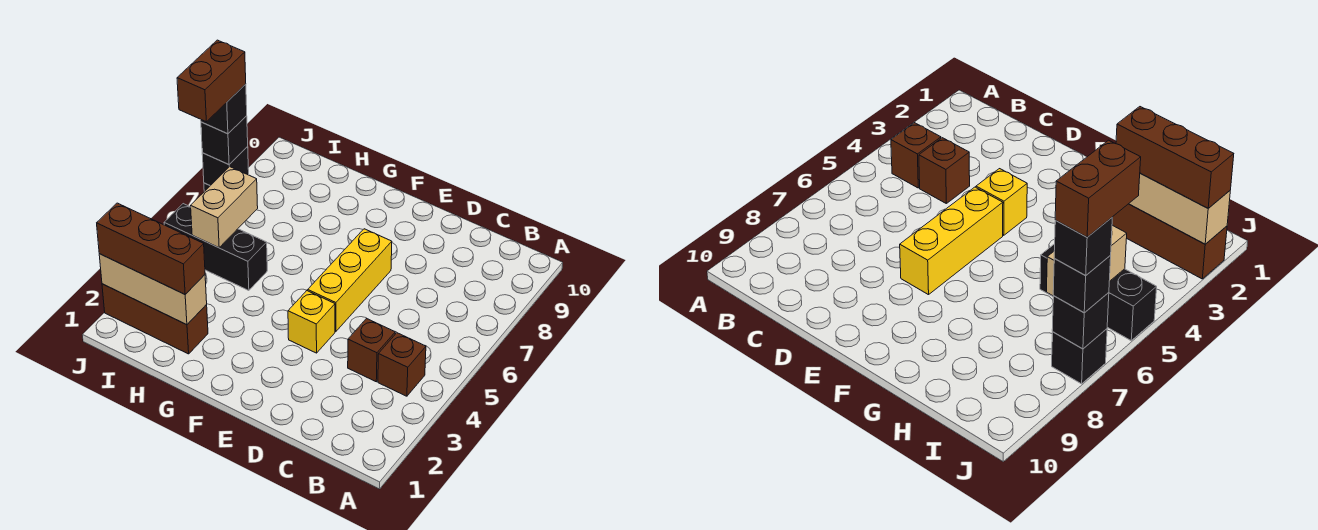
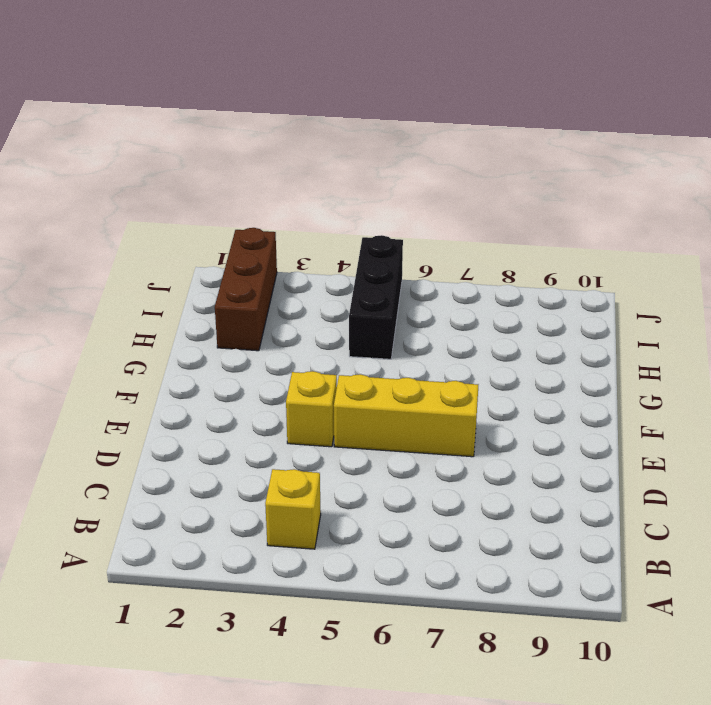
yellow brick B4 level 1 -> brown brick B4 level 1
none -> brown brick C4 level 1
none -> black brick J7 level 1
none -> tan brick H2:J2 level 2

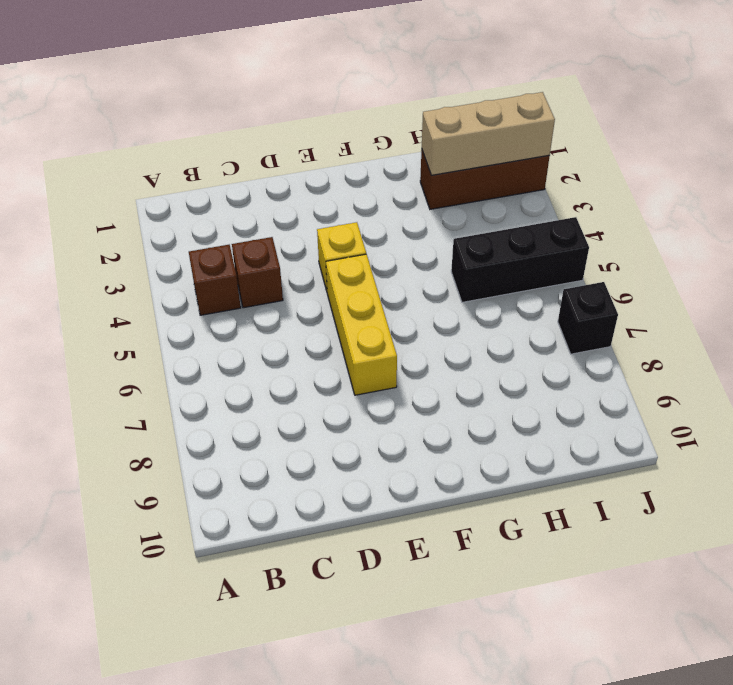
none -> tan brick I5:I6 level 2
none -> black brick J7 level 2
none -> brown brick H2:J2 level 3

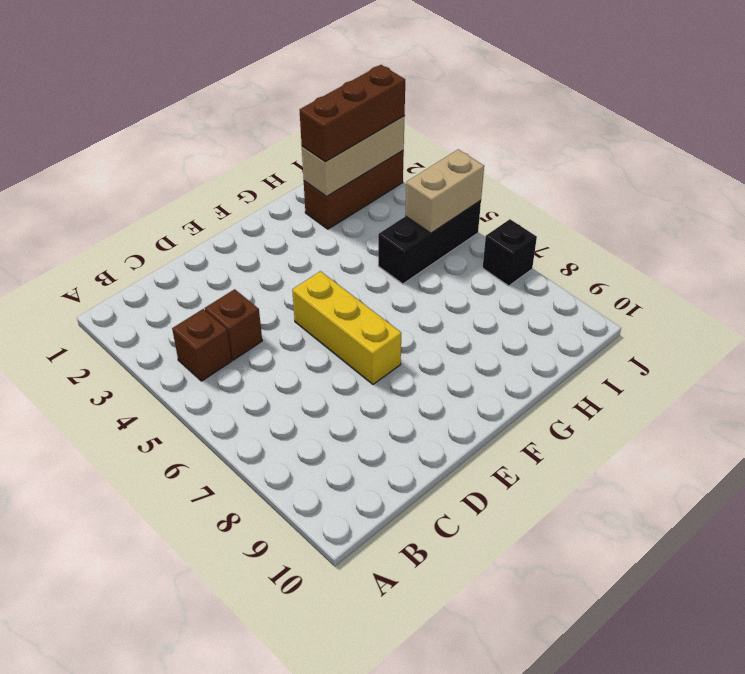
tan brick I5:J5 level 2 -> tan brick I5:I6 level 2
none -> yellow brick E4 level 1
none -> black brick J7 level 2
none -> black brick J7 level 3

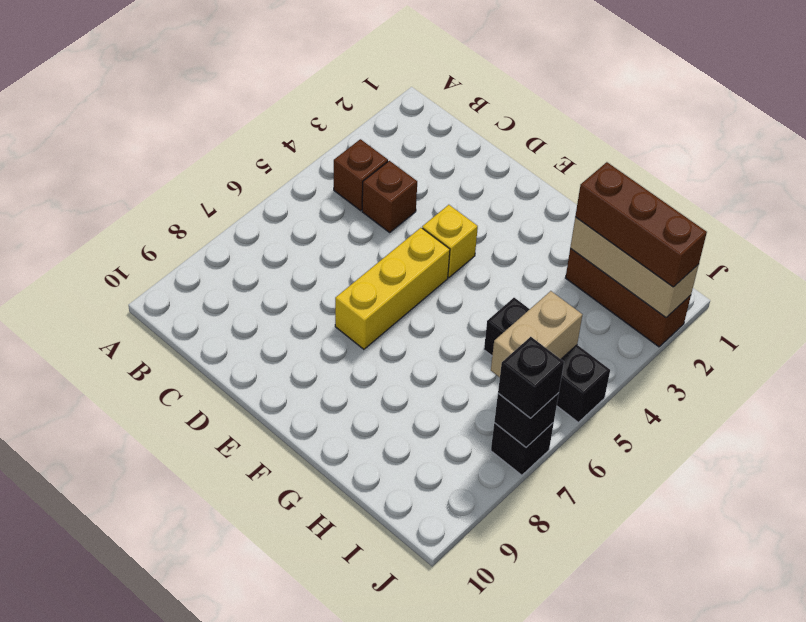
none -> black brick J7 level 4
none -> brown brick J6:J7 level 5

